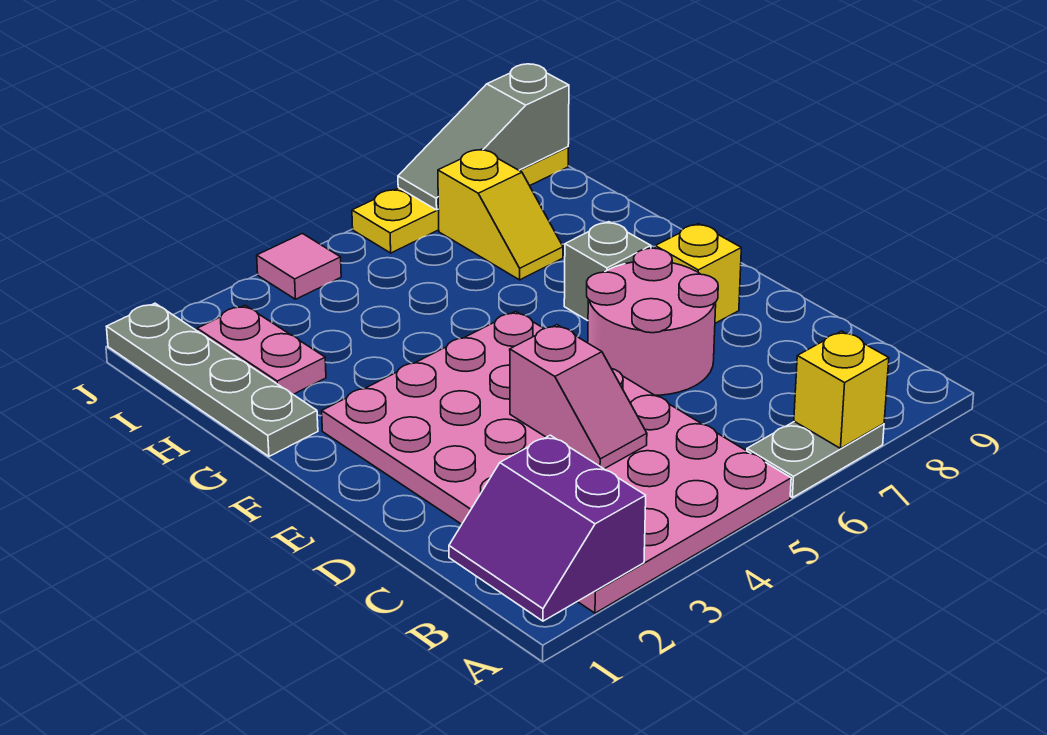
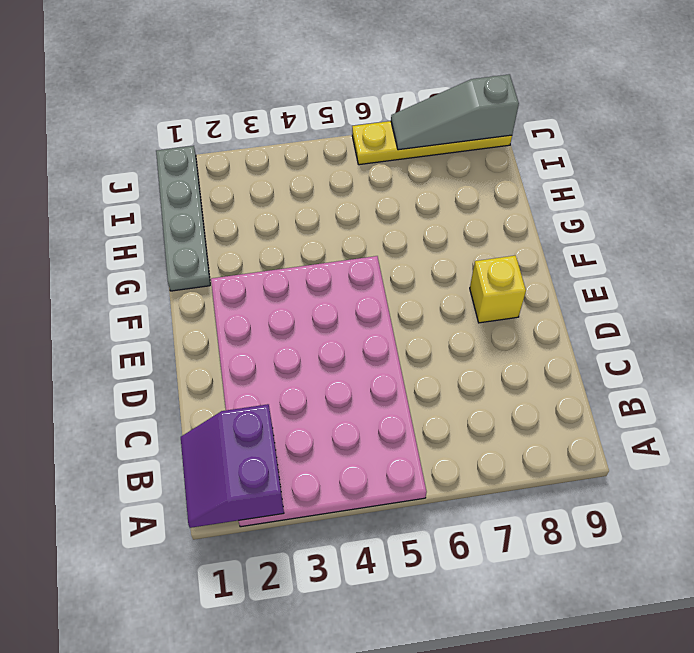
none -> grey plate A6:A7 level 1
none -> pink round brick D6:E7 level 1
none -> grey brick F7 level 1

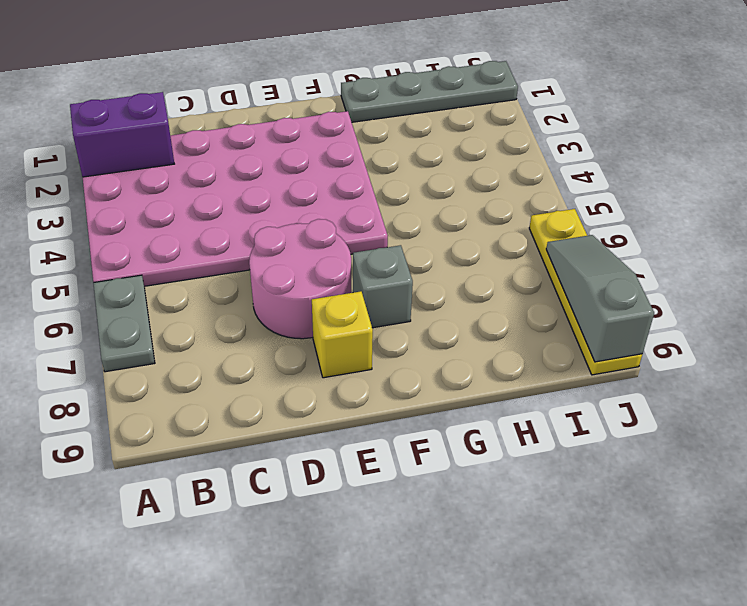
none -> pink plate H2:I2 level 1
none -> yellow slope H7:I7 level 1 top I
none -> pink tile J4 level 1

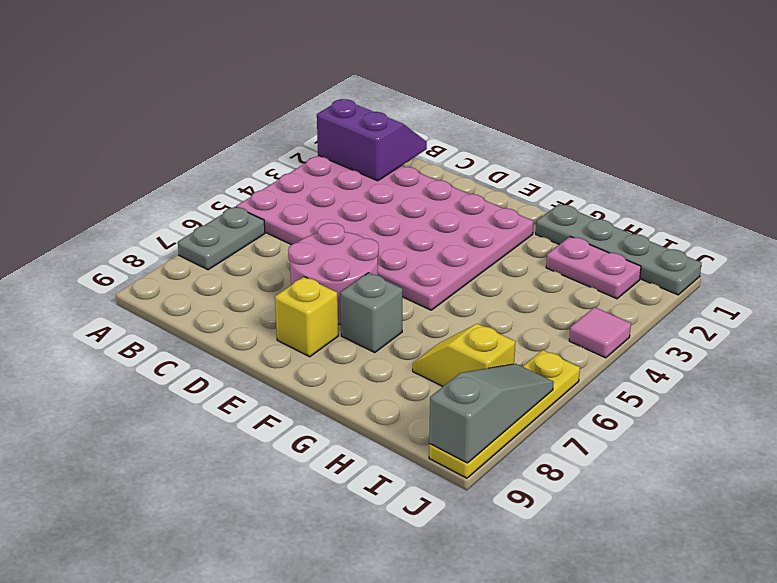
none -> yellow brick A7 level 2
none -> pink slope C4:D4 level 2 top D

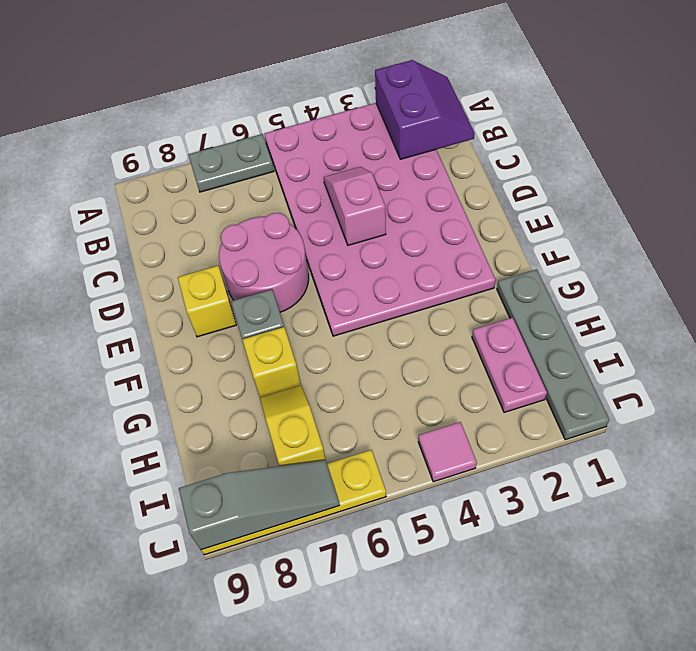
yellow brick G7 level 1 -> yellow brick A7 level 2

